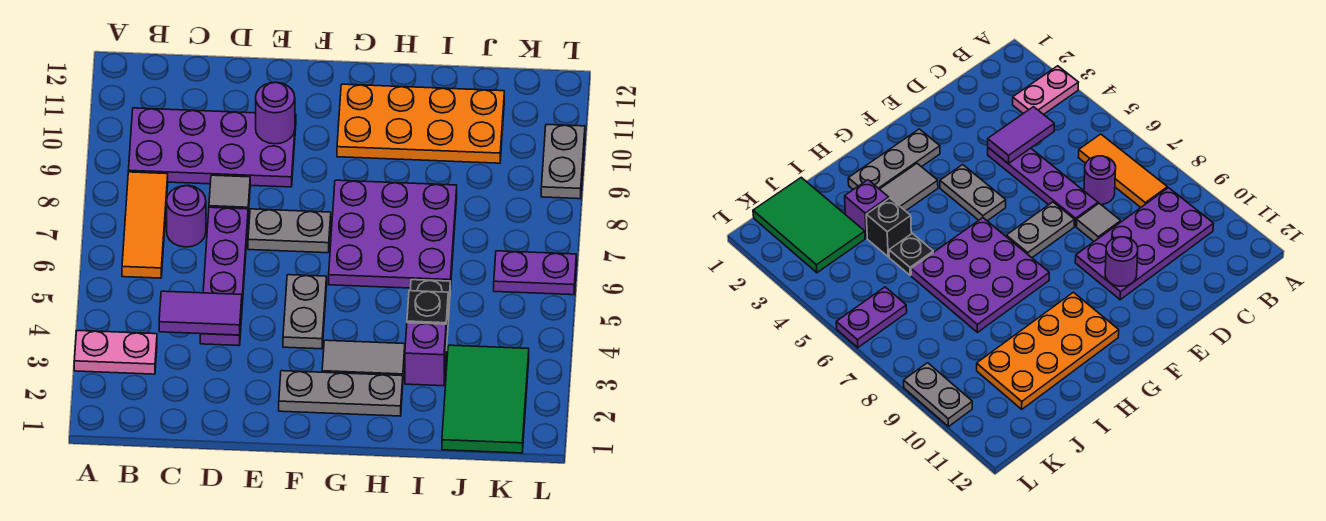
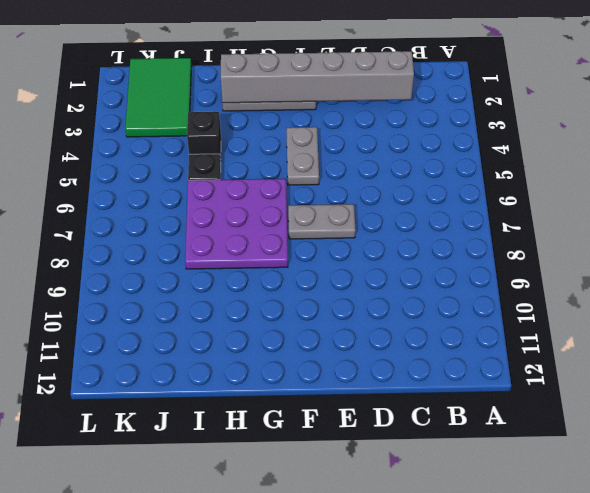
grey brick C2:H2 level 2 -> none
none -> pink plate A3:B3 level 1
none -> orange tile B6:B8 level 1
none -> purple plate B9:E10 level 1

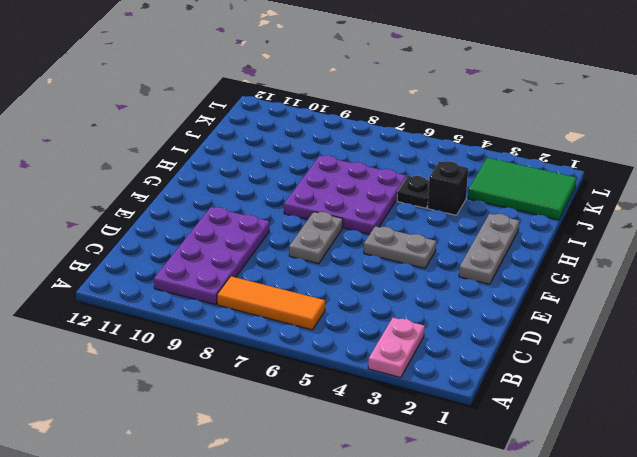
none -> purple round brick C7 level 1
none -> purple plate D4:D7 level 1
none -> grey tile D8 level 1

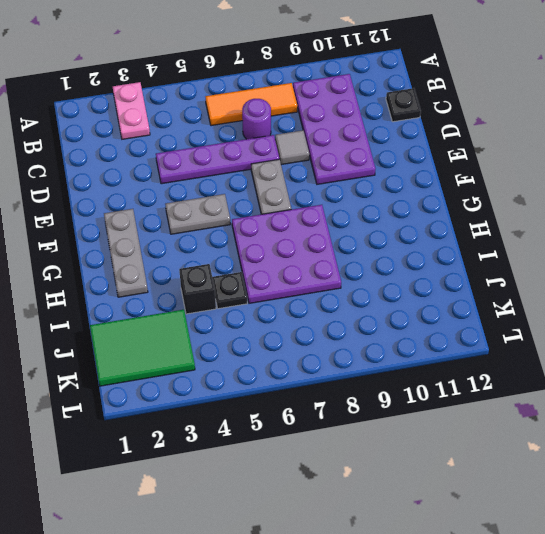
black plate C12 level 1 -> none
none -> grey tile G3:H3 level 1
none -> orange plate G10:J11 level 1
none -> purple brick I3 level 1

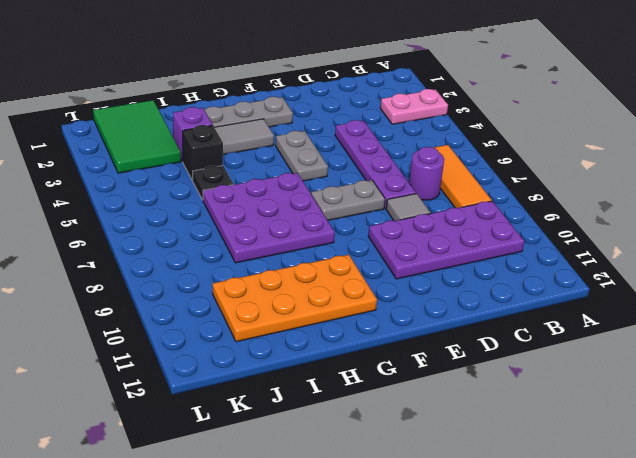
none -> purple plate K6:L6 level 1
none -> grey plate L9:L10 level 1
none -> purple tile C4:D4 level 2

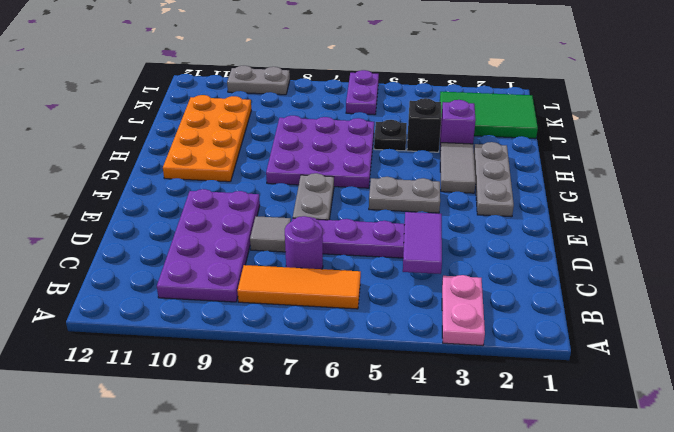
none -> purple round brick E10 level 2

